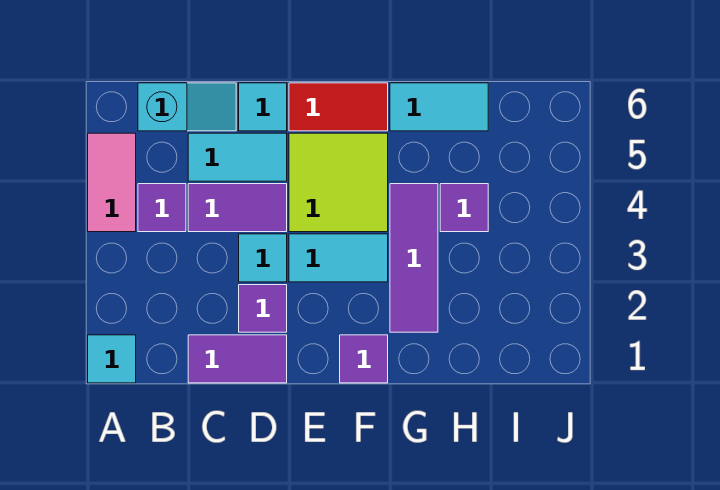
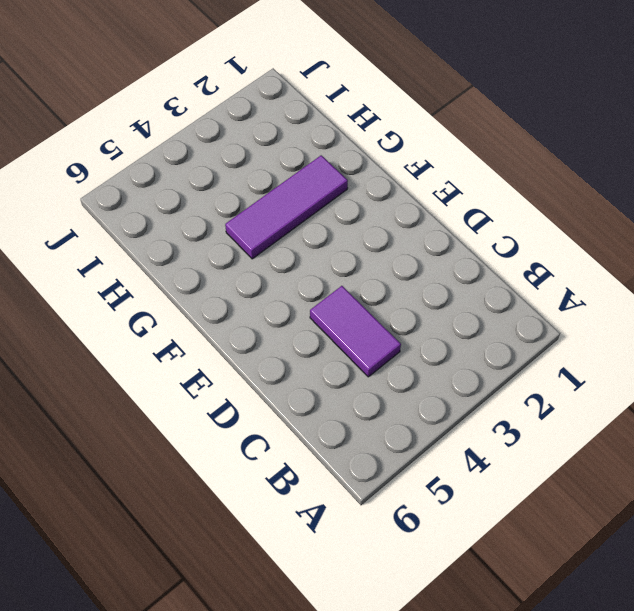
none -> cyan tile A1 level 1
none -> pink tile A4:A5 level 1
none -> purple tile B4 level 1

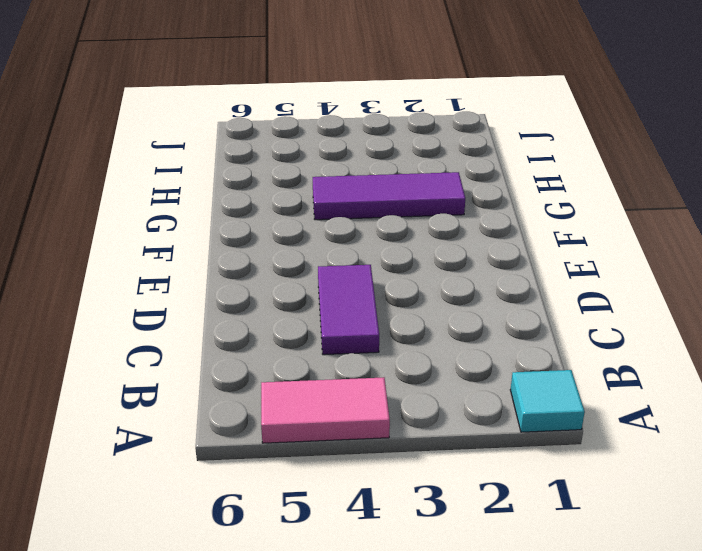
none -> purple tile B4 level 1
none -> cyan slope B6:C6 level 1 top B
none -> purple tile C1:D1 level 1

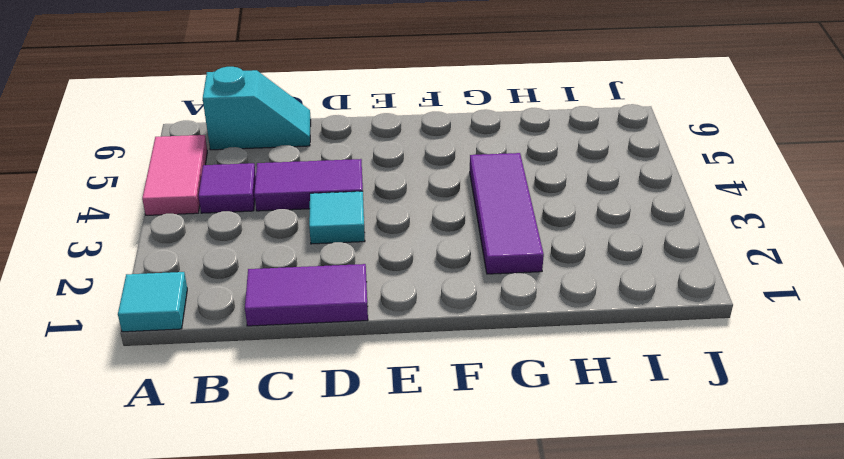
none -> cyan tile C5:D5 level 1
none -> purple tile D2 level 1
none -> cyan tile D6 level 1

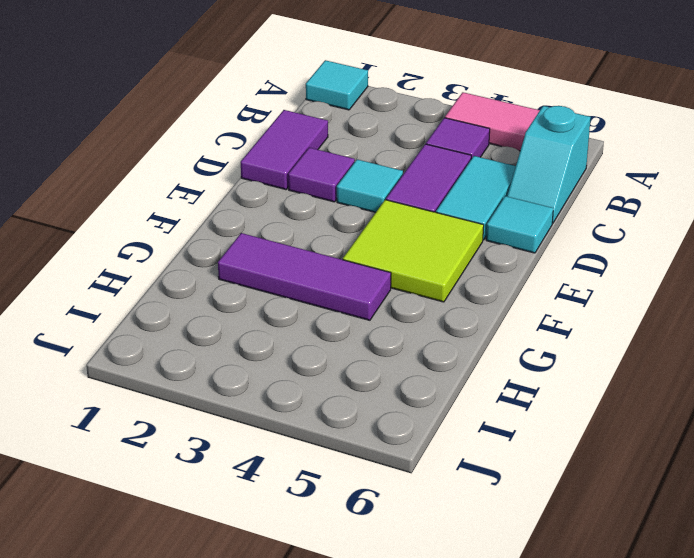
none -> cyan tile E3:F3 level 1
none -> red tile E6:F6 level 1
none -> purple tile F1 level 1

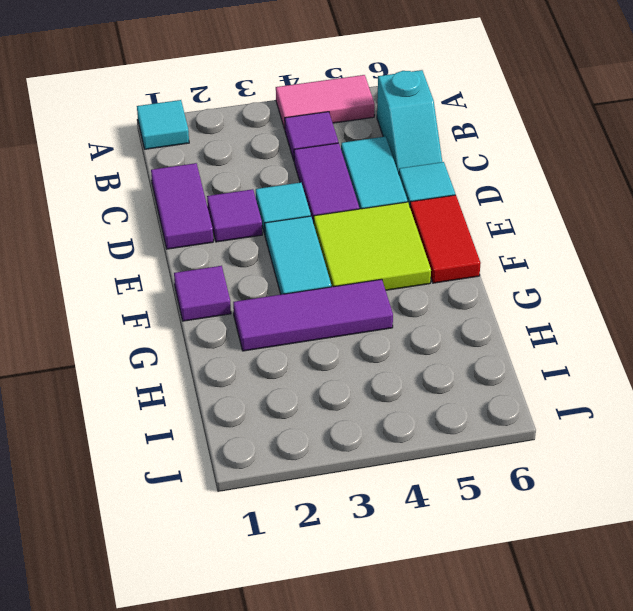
none -> cyan tile G6:H6 level 1
none -> purple tile H4 level 1

